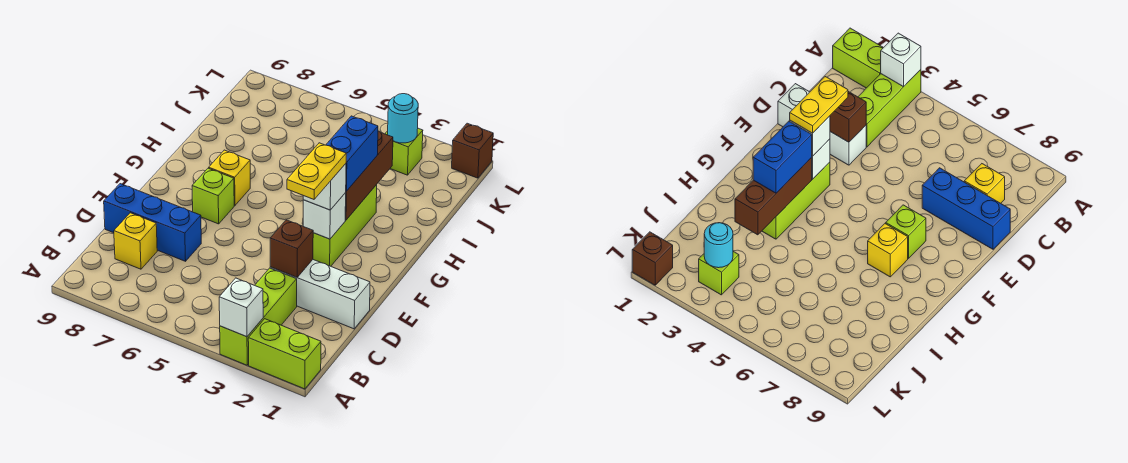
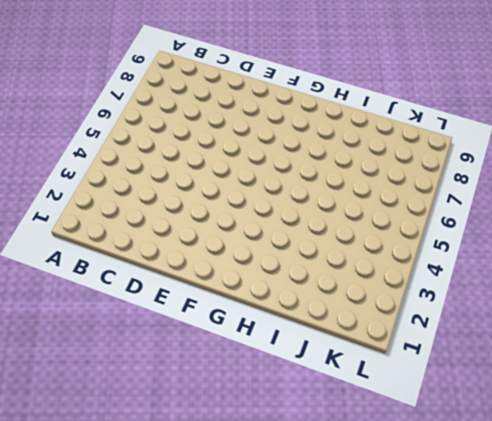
none -> lime brick A1:A2 level 1
none -> lime brick A3:C3 level 1
none -> yellow brick C8 level 1

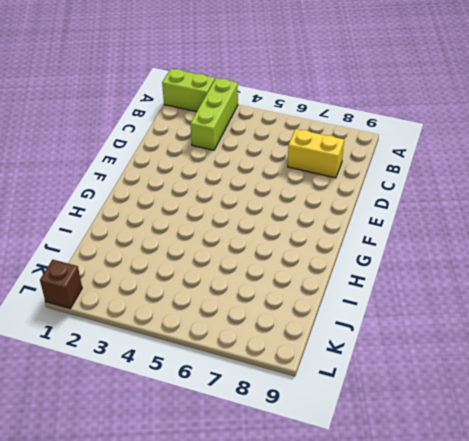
yellow brick C7:C8 level 1 -> yellow brick C8 level 1
none -> white brick D1:D3 level 1
none -> blue brick D7:D9 level 1
none -> lime brick F3:H3 level 1

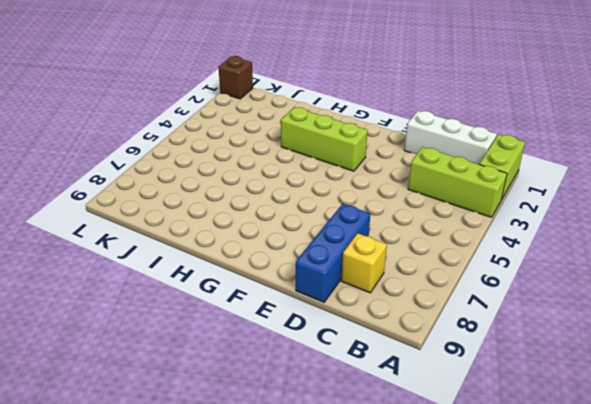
white brick B1:D1 level 1 -> white brick D1:D3 level 1
none -> lime brick F7 level 1
none -> yellow brick G7 level 1
none -> lime brick K3 level 1

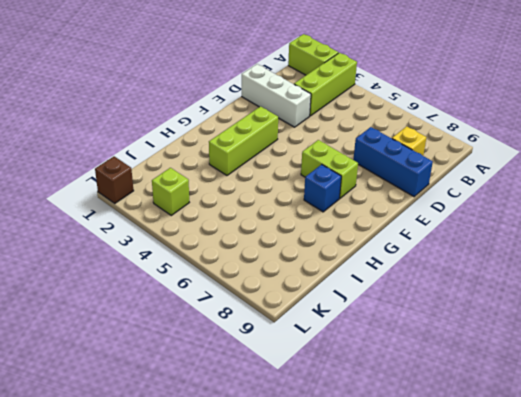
lime brick F6:F7 level 1 -> lime brick F7 level 1
blue brick G7 level 1 -> yellow brick G7 level 1
none -> white brick A3 level 2
none -> brown brick D3 level 2
none -> white brick F3 level 2

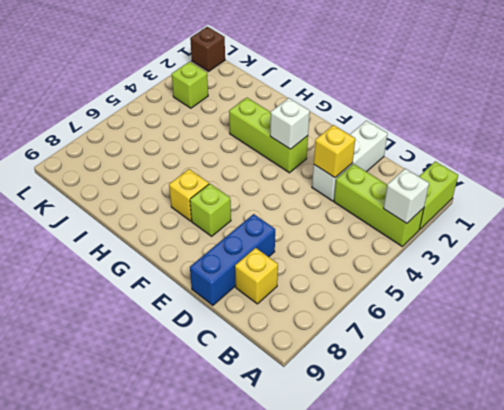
yellow brick D3 level 2 -> brown brick D3 level 2
none -> brown brick G3:I3 level 2
none -> cyan round brick K3 level 2
none -> white brick F3 level 3

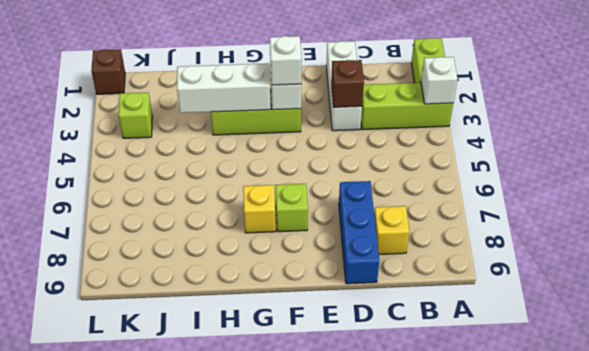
white brick G3:I3 level 2 -> brown brick G3:I3 level 2
none -> cyan round brick K3 level 2
none -> blue brick G3:H3 level 3
none -> yellow plate E3:F3 level 4

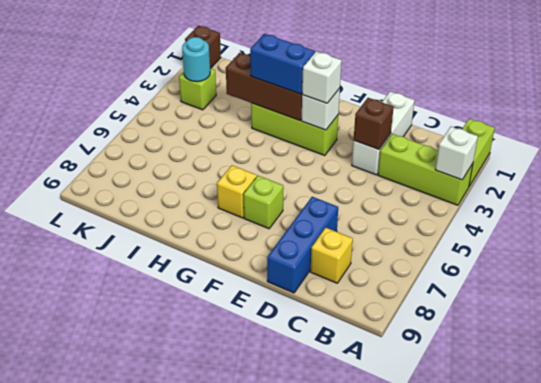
none -> yellow plate E3:F3 level 4

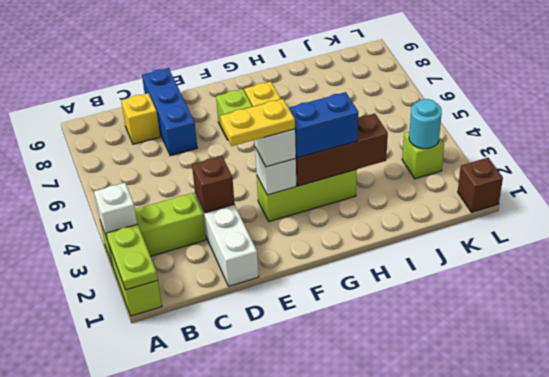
lime plate A1:A2 level 2 -> none

